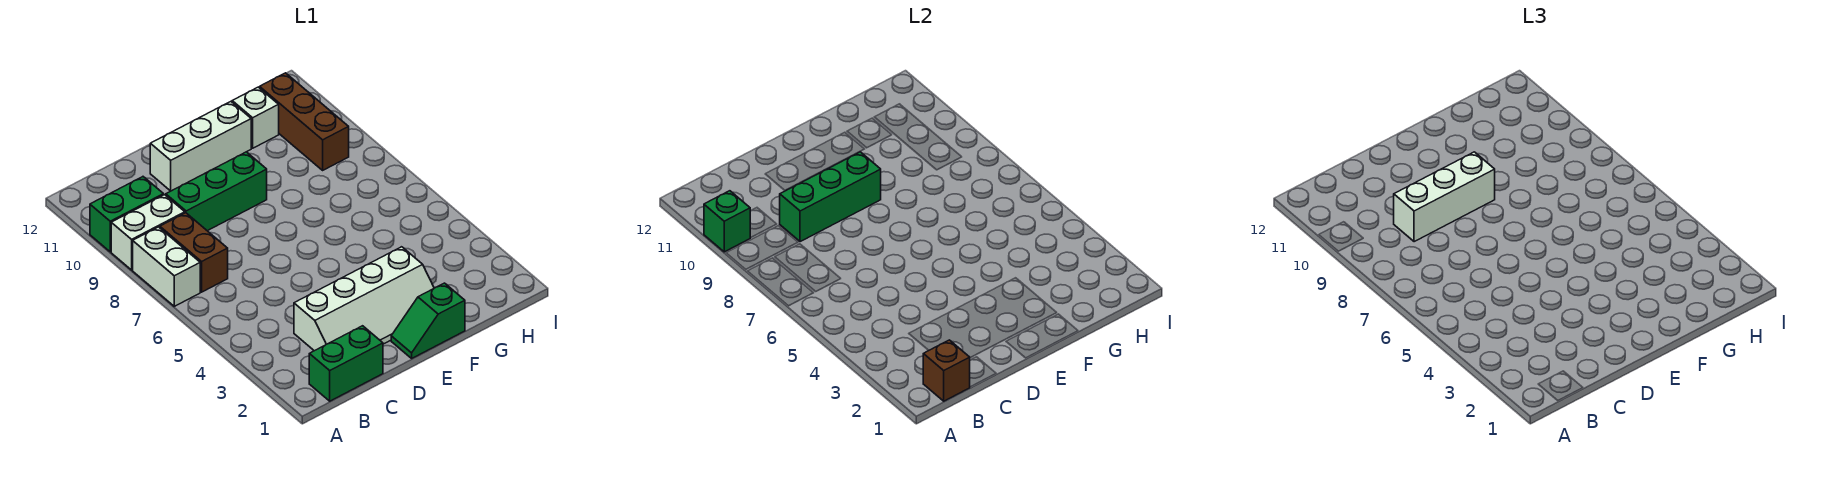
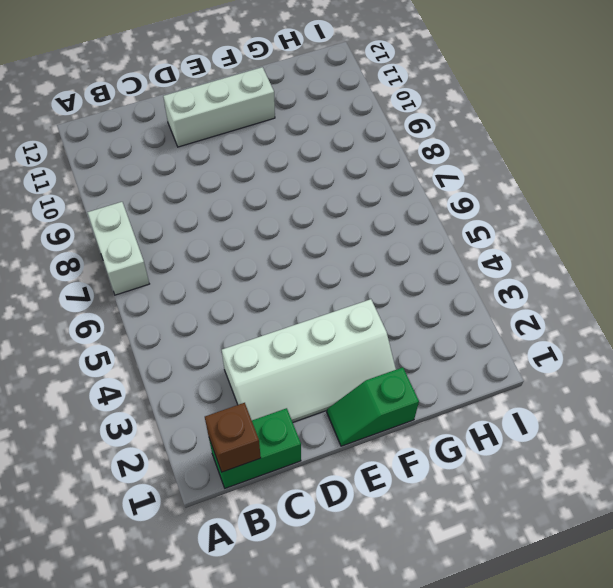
none -> white brick A9:B9 level 1
none -> green brick A10:B10 level 1
none -> brown brick B7:B8 level 1

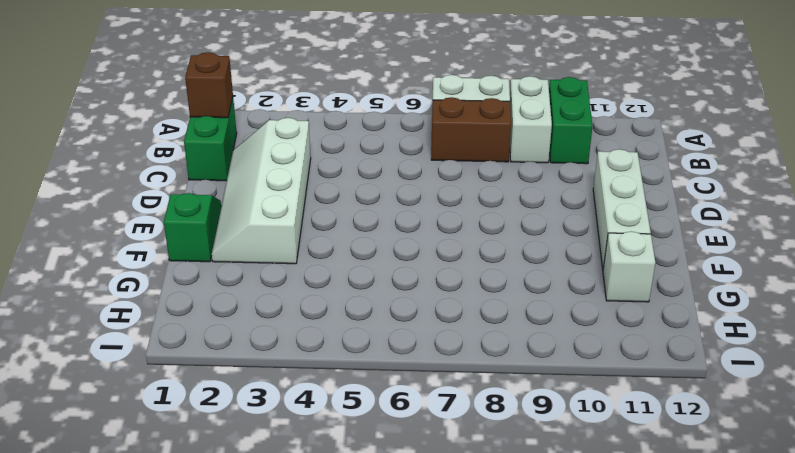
none -> green brick C9:E9 level 1
none -> brown brick H9:H11 level 1
none -> green brick A10 level 2

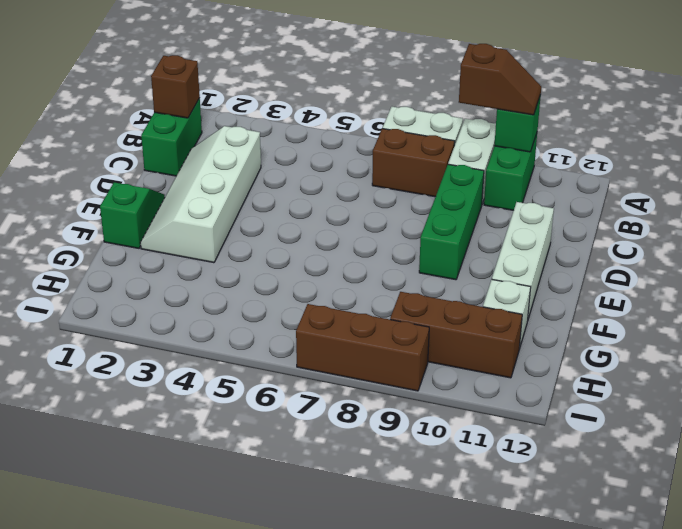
brown slope A9:A10 level 3 top 9 -> none
brown brick I7:I9 level 1 -> none
none -> green brick C9:E9 level 2
none -> white brick C9:E9 level 3

